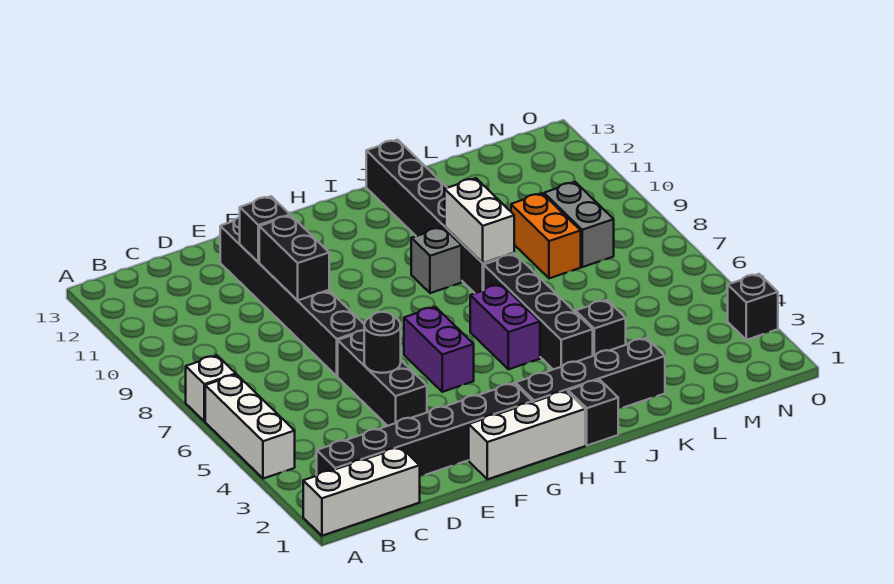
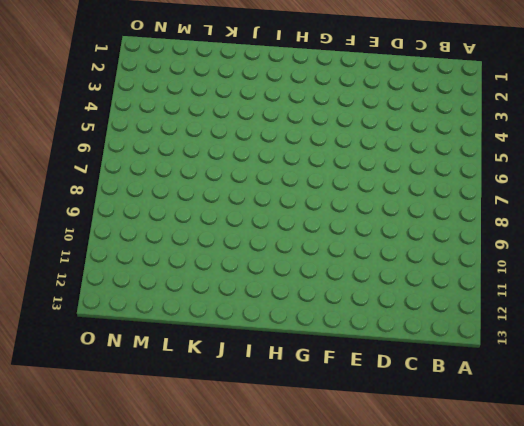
none -> white brick A1:C1 level 1
none -> white brick A4:A6 level 1
none -> white brick A7 level 1

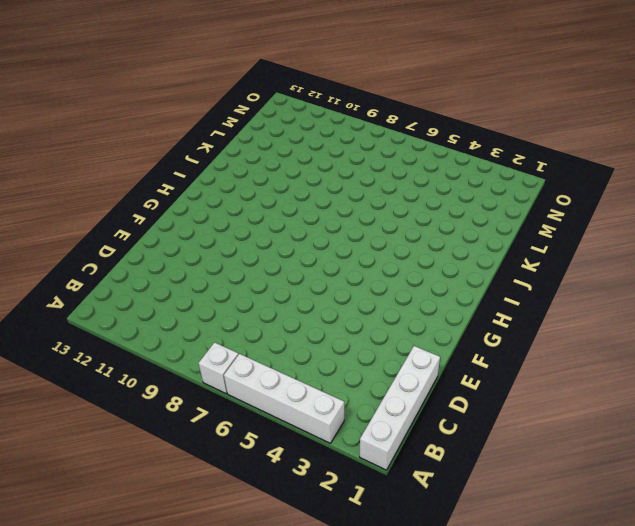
white brick A1:D1 level 1 -> white brick A1:C1 level 1
white brick A3:A6 level 1 -> white brick A4:A6 level 1
none -> black brick B2:G2 level 1
none -> black brick E4:E6 level 1
none -> black brick E7:E12 level 1

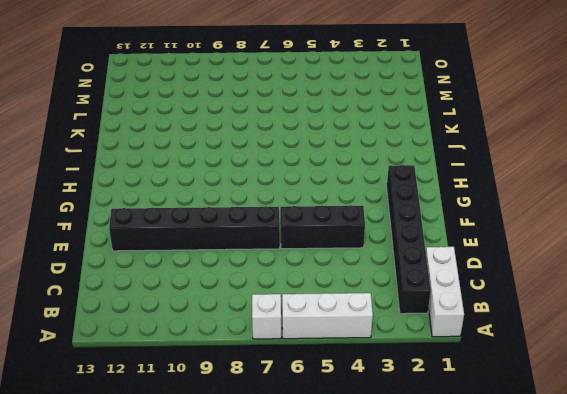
none -> white brick F1:H1 level 1
none -> purple brick G5:G6 level 1
none -> black brick H2:K2 level 1

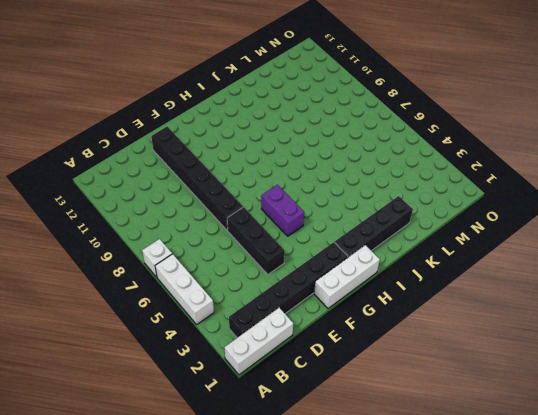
none -> black brick I1 level 1
none -> purple brick I5:I6 level 1
none -> grey brick I9 level 1

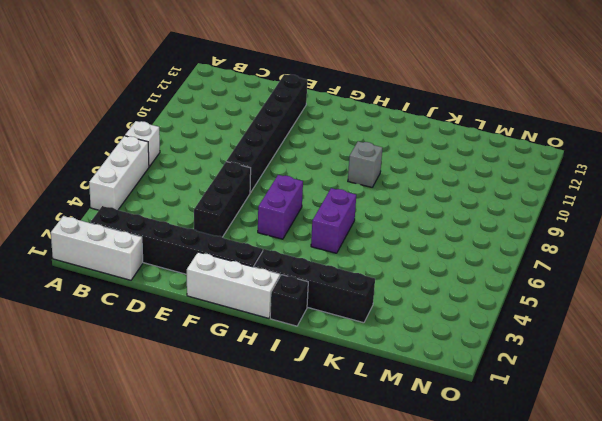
none -> black brick J4:J7 level 1
none -> black brick J8:J13 level 1
none -> black brick K4 level 1

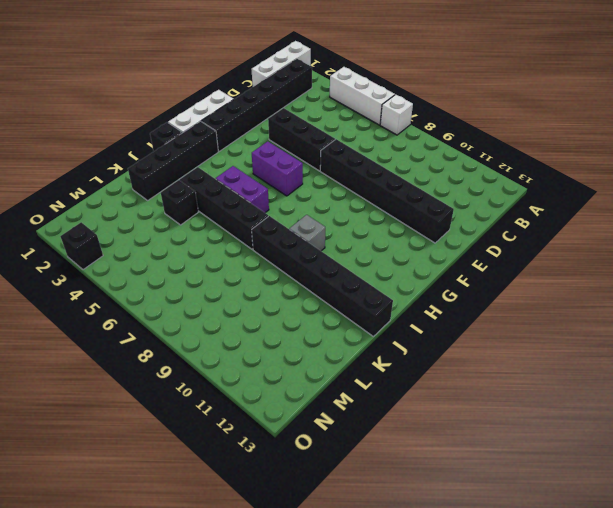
none -> orange brick L8:L9 level 1
none -> grey brick M8:M9 level 1
none -> black round brick E5 level 2

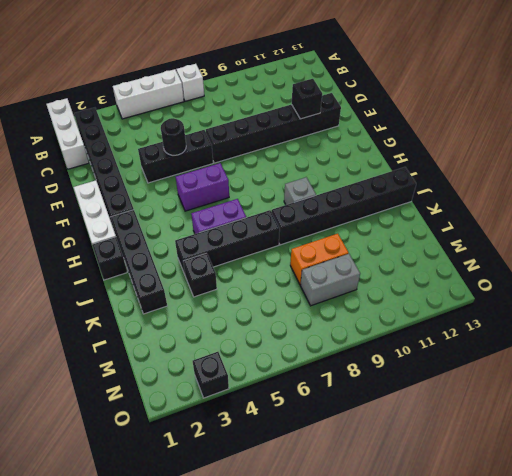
none -> black brick E9:E10 level 2
none -> white brick J8:J9 level 2

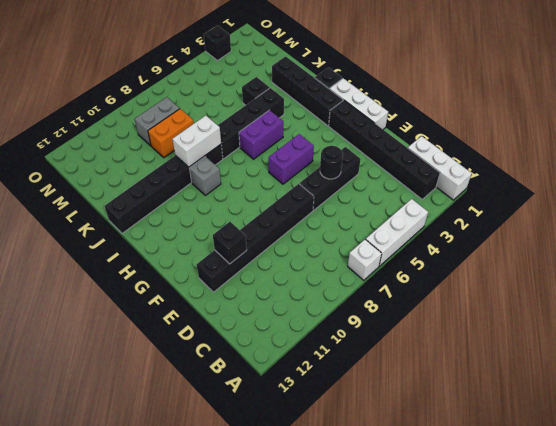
none -> black brick E9:E10 level 2

